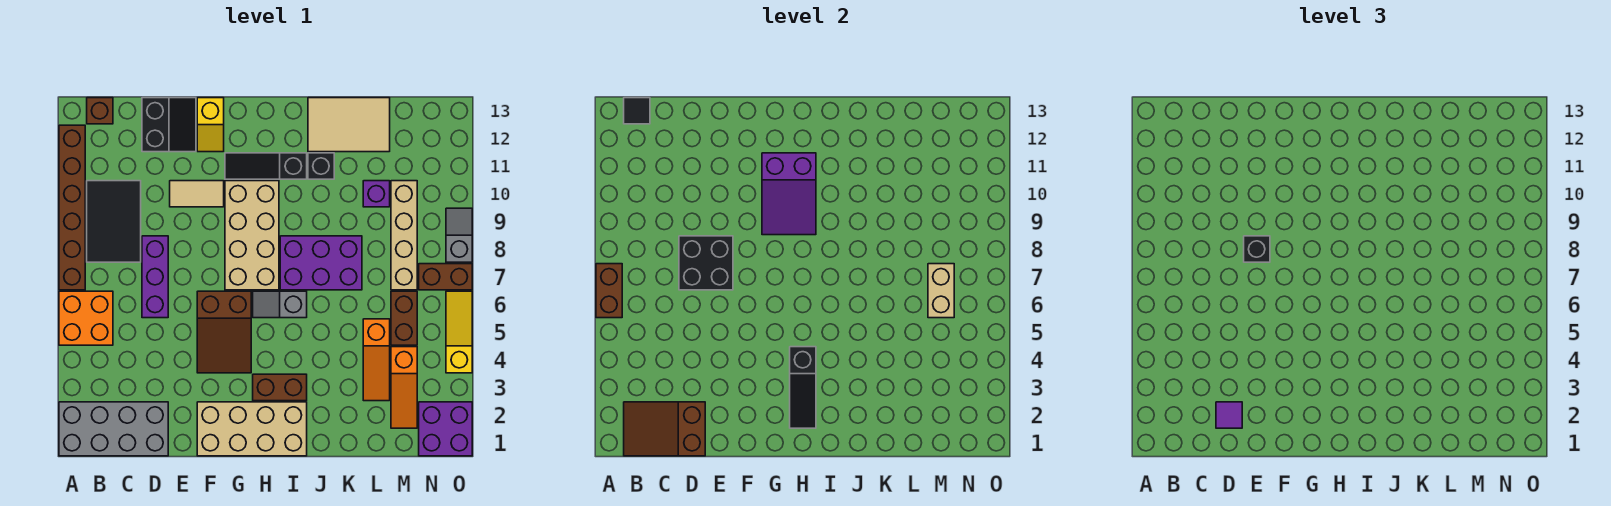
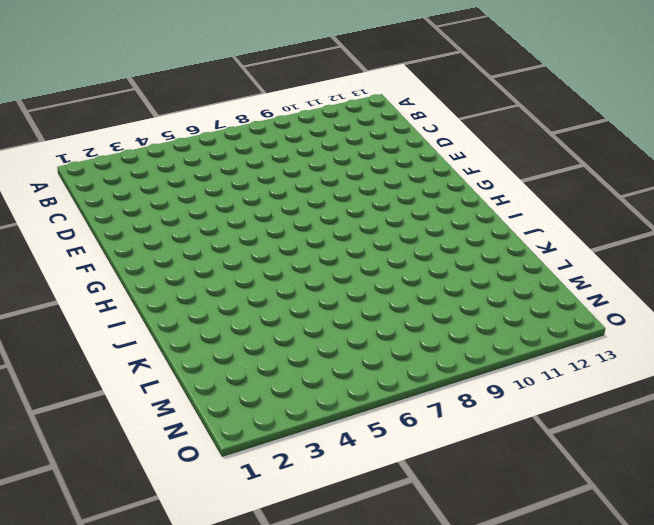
none -> grey brick A1:D2 level 1
none -> orange brick A5:B6 level 1
none -> brown brick A7:A12 level 1
none -> black tile B8:C10 level 1

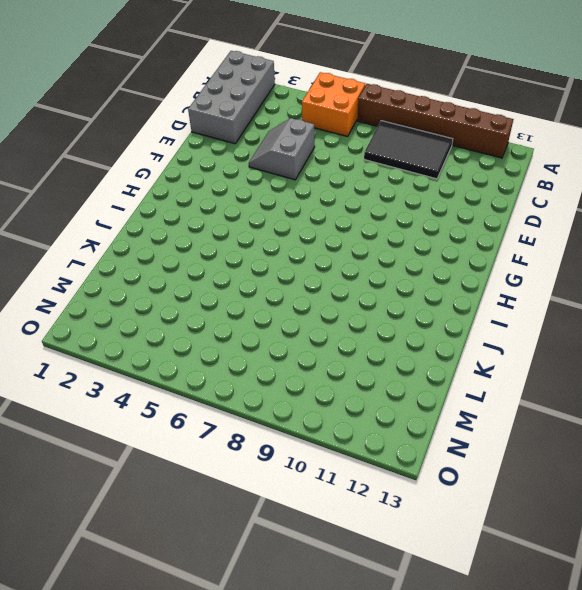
grey slope D4:E5 level 1 top 5 -> none
none -> brown brick B13 level 1
none -> purple brick D6:D8 level 1
none -> black slope D12:E13 level 1 top D
none -> tan tile E10:F10 level 1

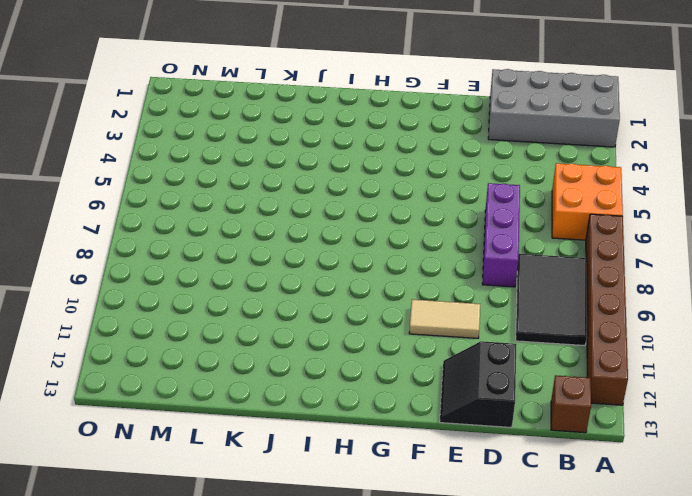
none -> tan brick F1:I2 level 1
none -> brown slope F4:G6 level 1 top 6
none -> yellow slope F12:F13 level 1 top 13
none -> tan brick G7:H10 level 1

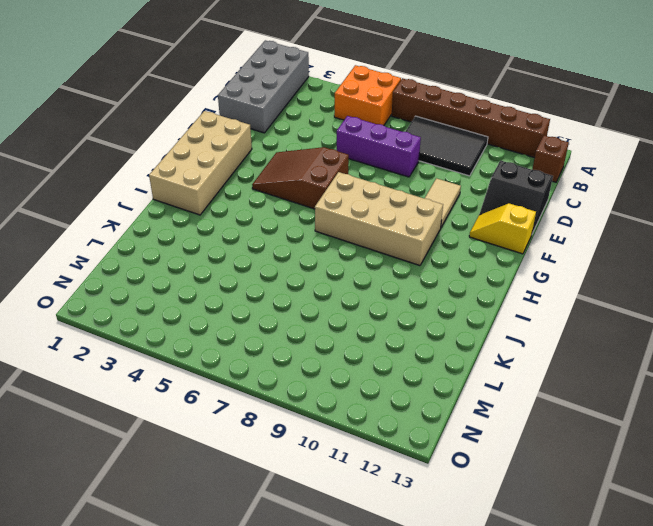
none -> black slope G11:I11 level 1 top I
none -> brown brick H3:I3 level 1
none -> grey slope H6:I6 level 1 top I
none -> purple brick I7:K8 level 1

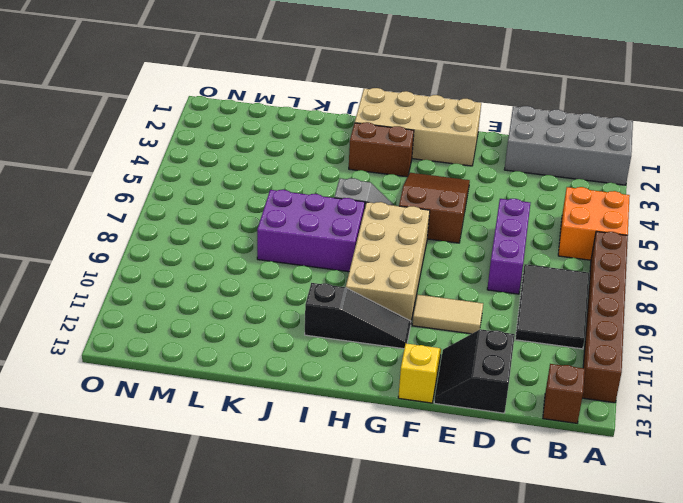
none -> black brick J11 level 1
none -> tan tile J12:L13 level 1
none -> orange slope L3:L5 level 1 top 5
none -> purple brick L10 level 1

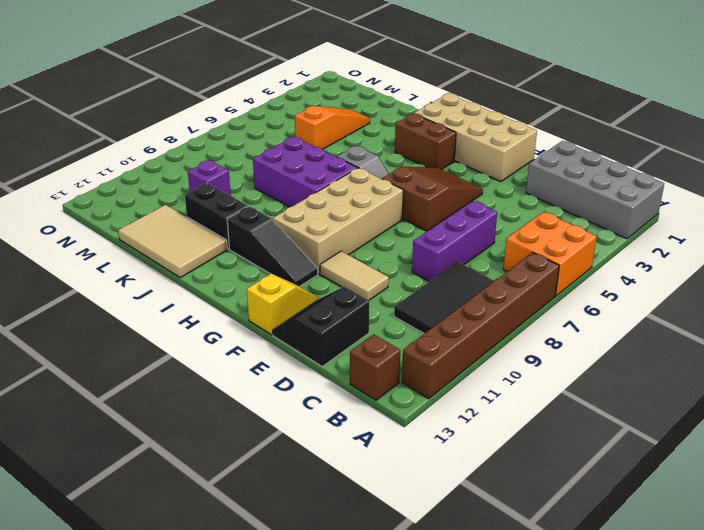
black brick J11:K11 level 1 -> black brick J11 level 1
none -> orange slope M2:M4 level 1 top 4
none -> brown brick M5:M6 level 1
none -> tan brick M7:M10 level 1
none -> purple brick N1:O2 level 1

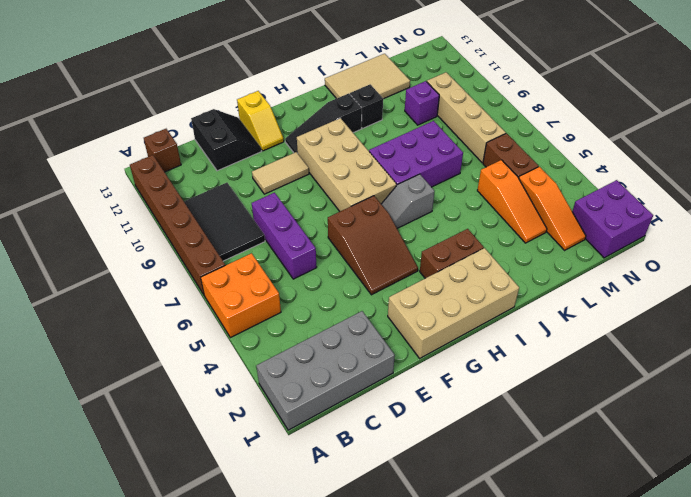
none -> brown brick N7:O7 level 1
none -> yellow slope O4:O6 level 1 top 4
none -> grey slope O8:O9 level 1 top 8
none -> brown brick A6:A7 level 2

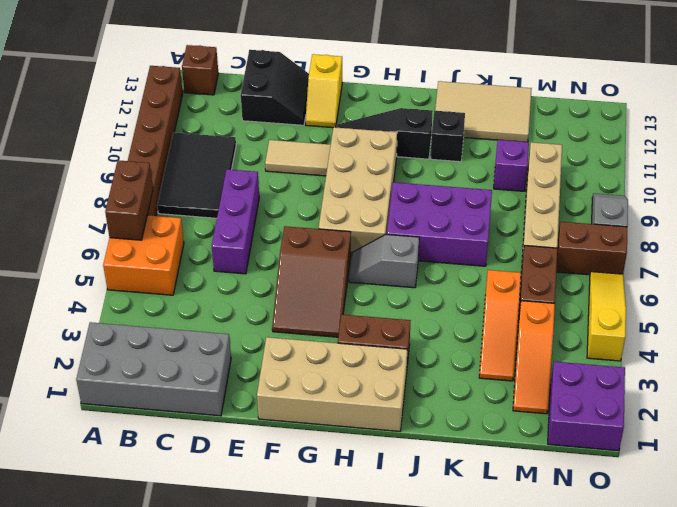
none -> brown slope B1:D2 level 2 top D
none -> black tile B13 level 2
none -> black brick D7:E8 level 2
none -> purple slope G9:H11 level 2 top 11

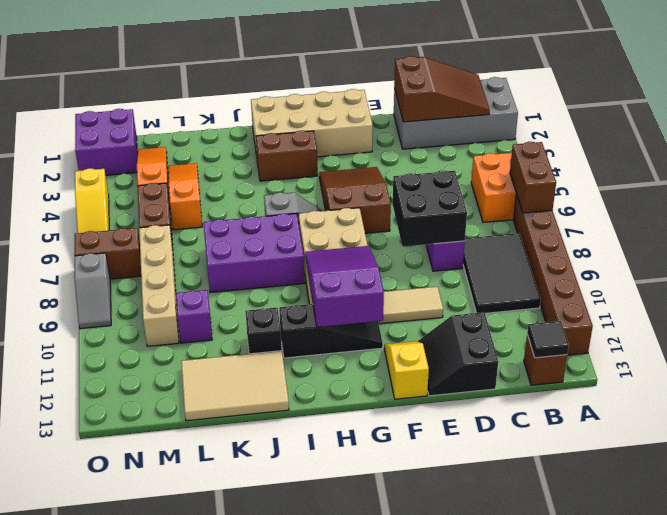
none -> black slope H2:H4 level 2 top 4
none -> tan brick M6:M7 level 2
none -> purple tile D2 level 3
none -> black brick E8 level 3

